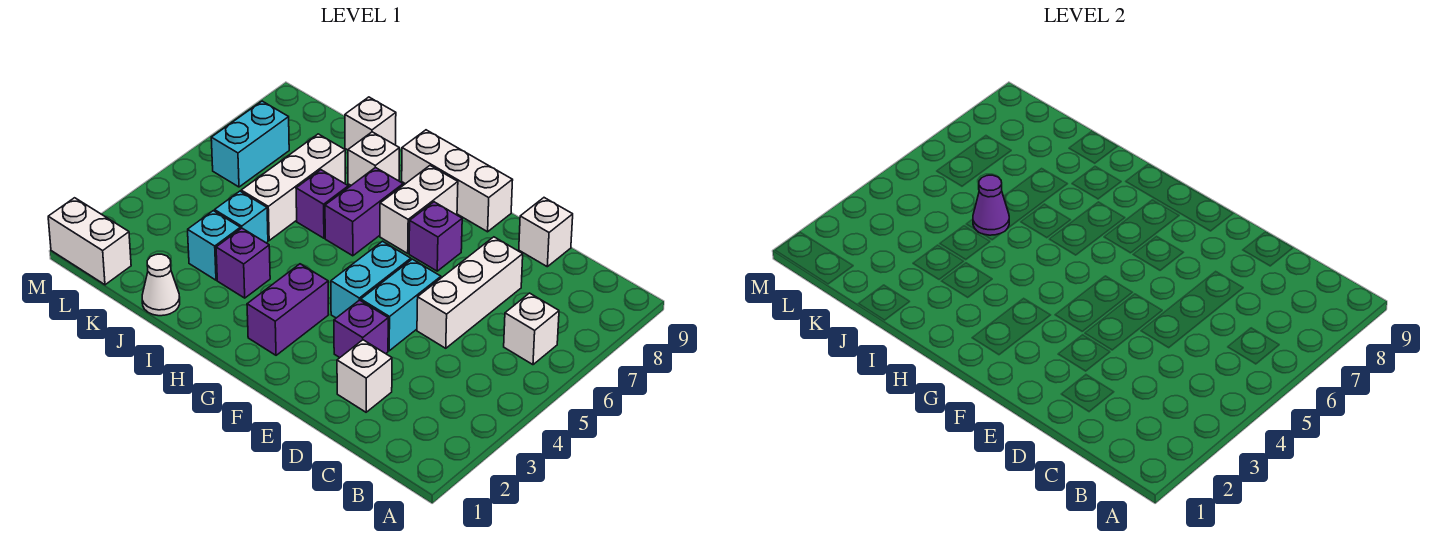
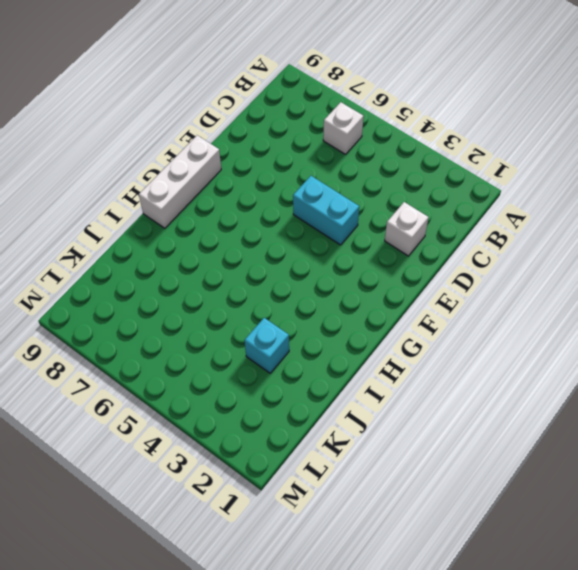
none -> white brick D5:D7 level 1
none -> white brick D9 level 1
none -> purple brick E3 level 1

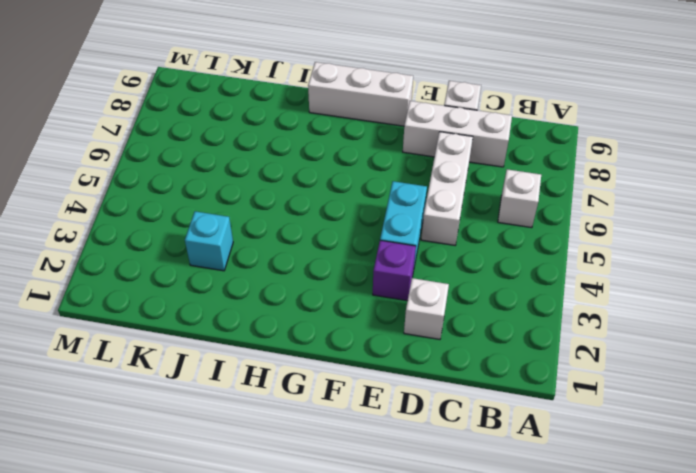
white brick C8:E8 level 1 -> white brick J5:J7 level 1
none -> cyan brick F4:F5 level 1
none -> purple brick F7 level 1
none -> purple brick G2:G3 level 1

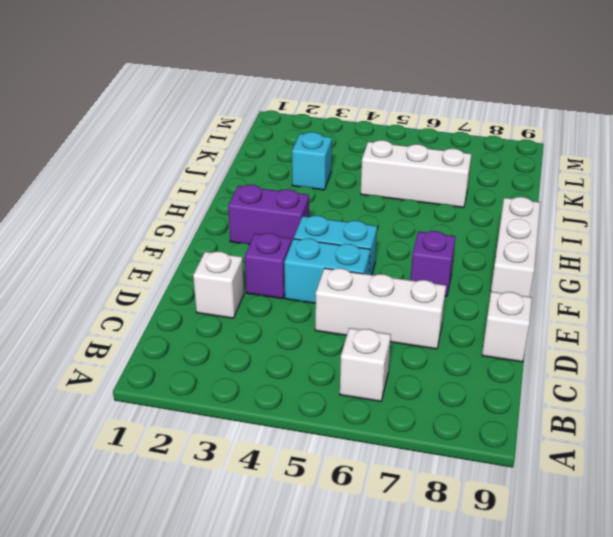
none -> white brick G7:G8 level 1
none -> purple brick H6:H7 level 1
none -> purple brick I3 level 1

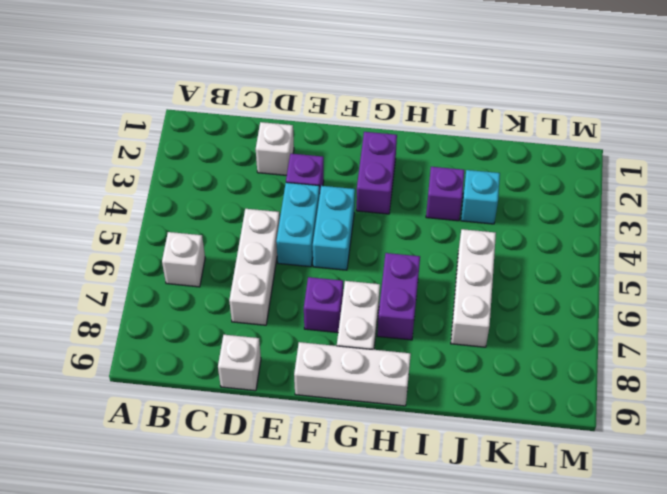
none -> purple brick I6 level 1
none -> white brick I8 level 1
none -> white cone J1 level 1

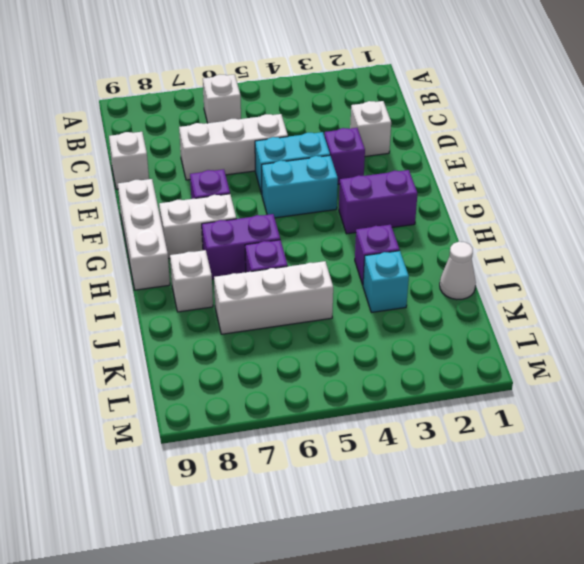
none -> cyan brick J4 level 1
none -> white brick J9 level 1
none -> white brick L1:M1 level 1

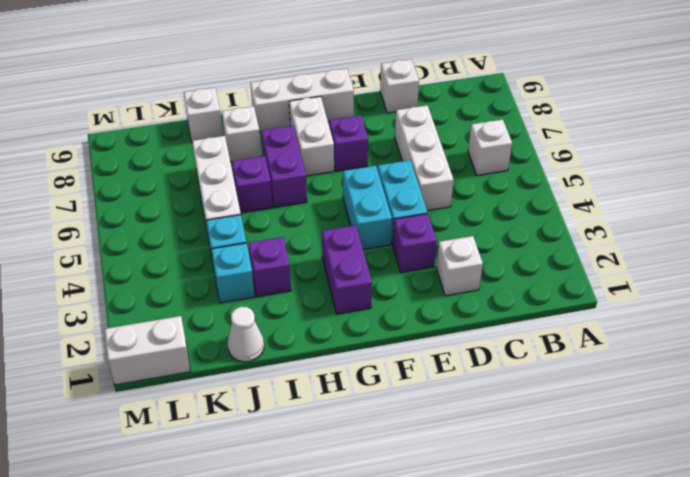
none -> cyan brick L6:L7 level 1
none -> purple cone J5 level 2

